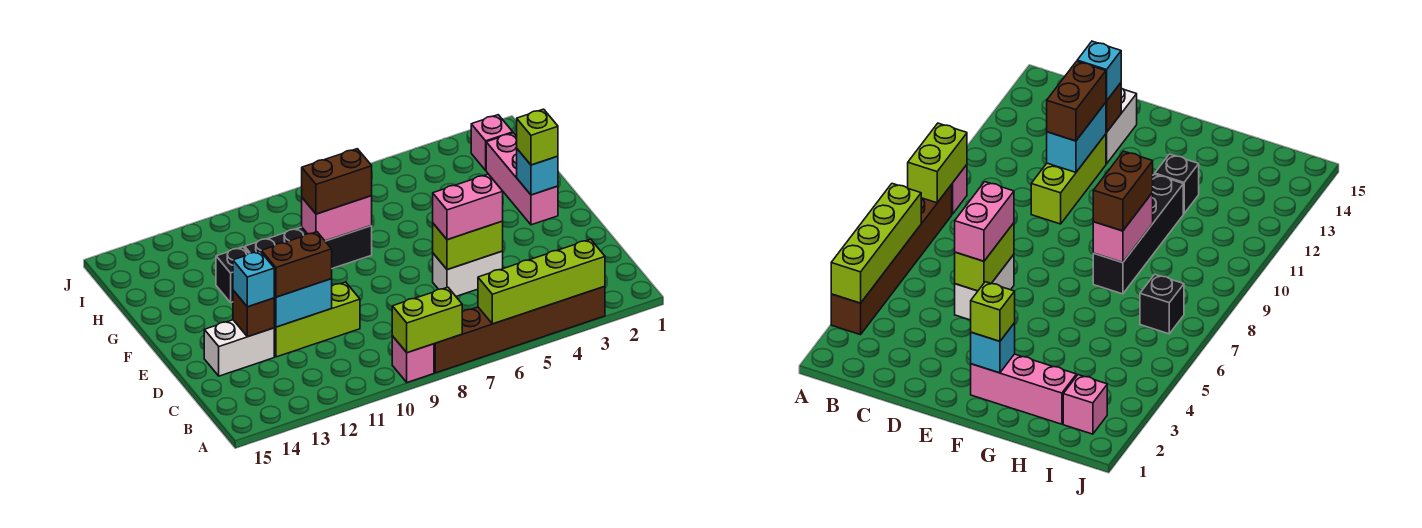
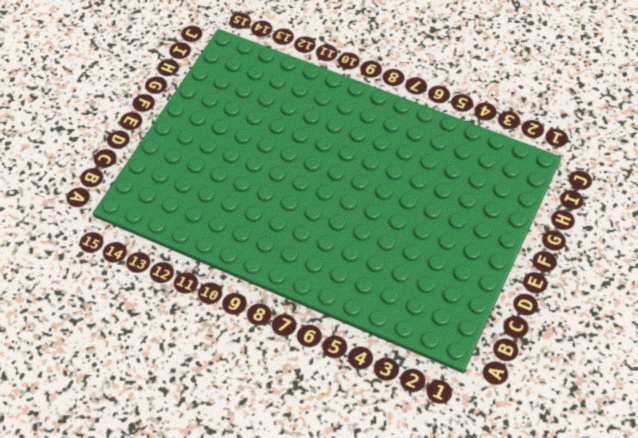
none -> brown brick A3:A8 level 1
none -> pink brick A9 level 1
none -> white brick D5:D6 level 1

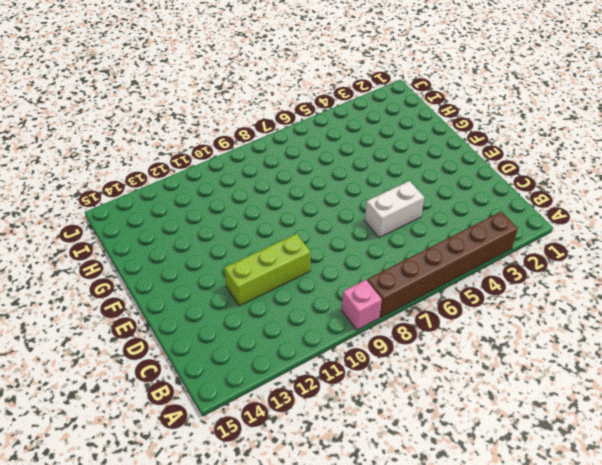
none -> white brick D13:D14 level 1
none -> pink brick F2:H2 level 1
none -> black brick G8:G11 level 1

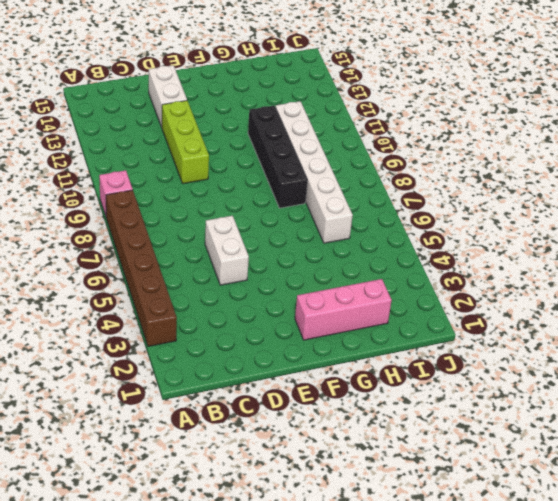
white brick H6:H11 level 1 -> none
none -> black brick G12 level 1
none -> pink brick I2 level 1
none -> black brick I7 level 1

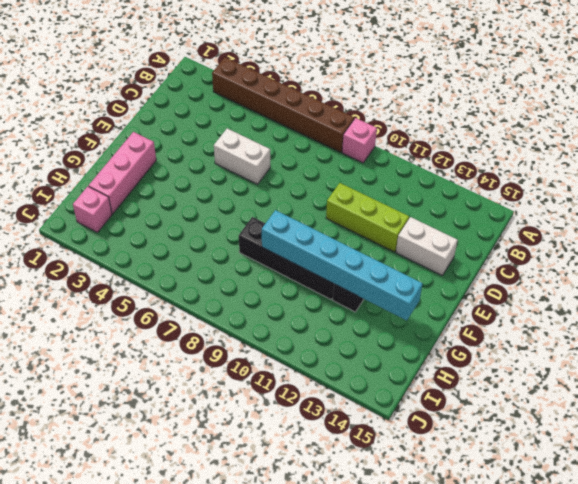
cyan brick G9:G14 level 2 -> pink brick G8:G9 level 2
none -> black brick I7 level 1
none -> lime brick A3:A6 level 2
none -> lime brick A8:A9 level 2

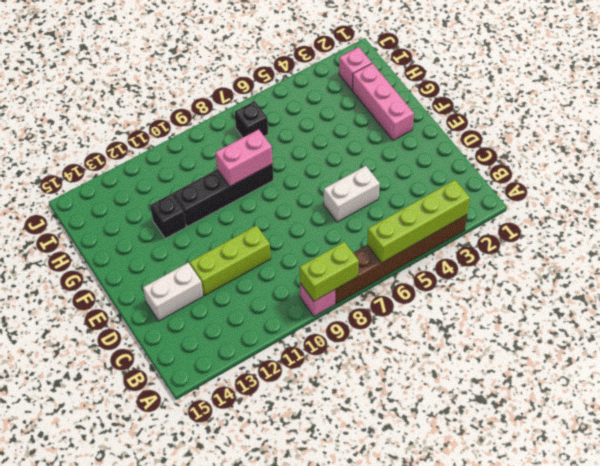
none -> lime brick D5:D6 level 2
none -> cyan brick D11:D12 level 2
none -> brown brick D13 level 2

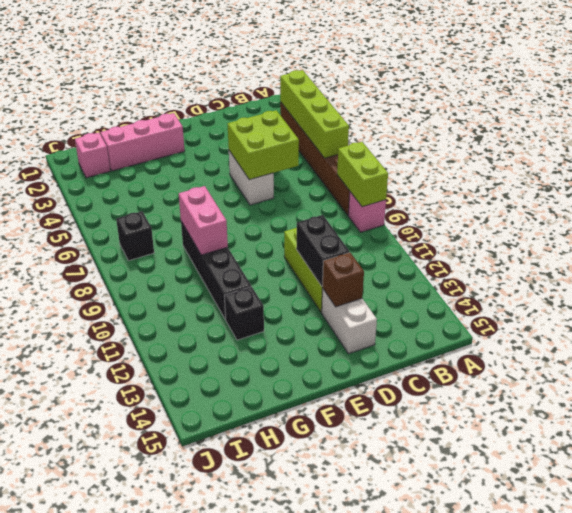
lime brick C5:D6 level 2 -> lime brick D5:D6 level 2
black brick D11:D12 level 2 -> cyan brick D11:D12 level 2
none -> cyan brick F2 level 2
none -> pink brick D5:D6 level 3
none -> brown brick D11:D12 level 3

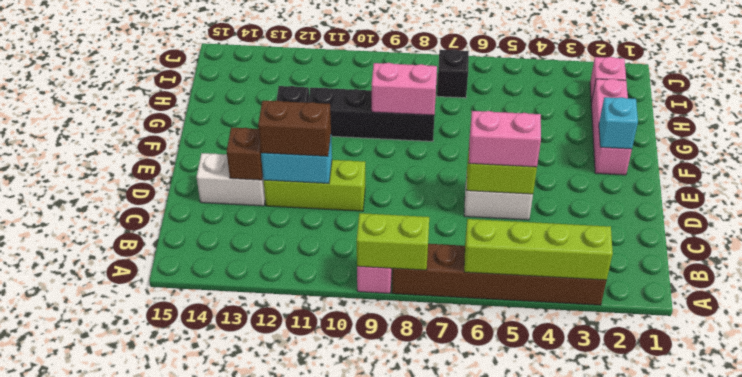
none -> cyan brick D13 level 3
none -> lime brick F2 level 3
none -> brown brick G8:G9 level 3

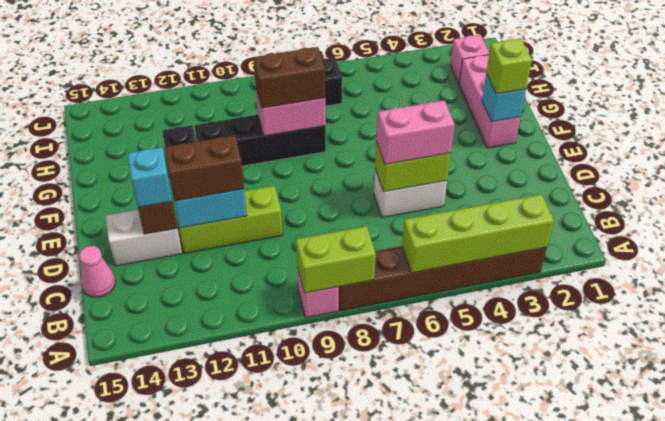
pink cone C15 level 1 -> none

